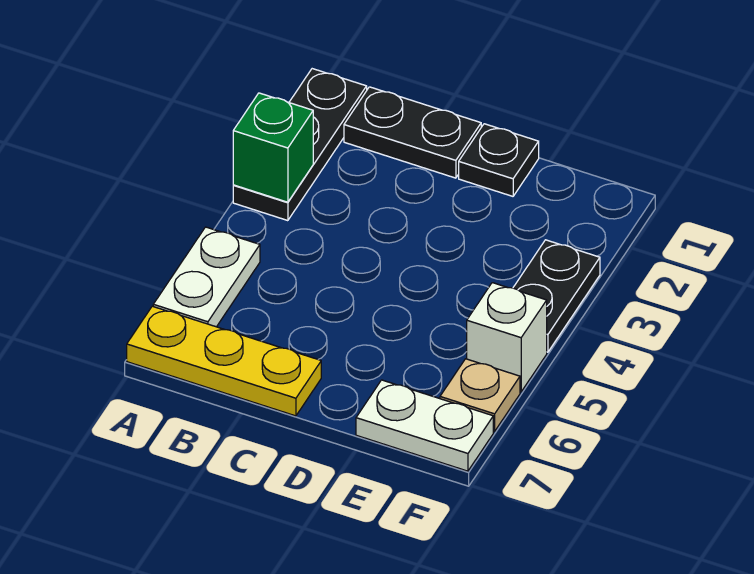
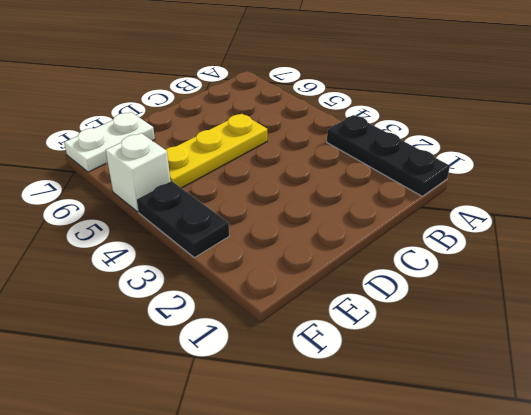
yellow plate C5:E5 level 1 -> yellow plate A7:C7 level 1
none -> white plate A5:A6 level 1
none -> black plate B1:C1 level 1

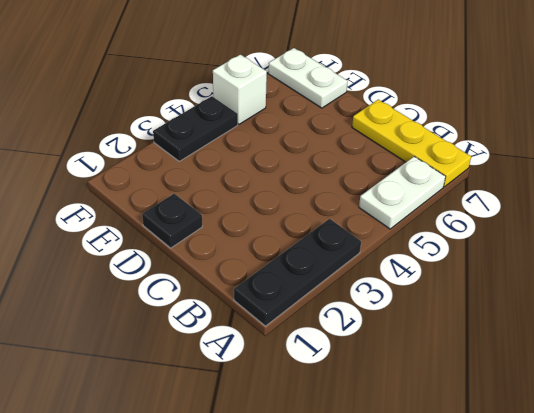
none -> black plate B1:C1 level 1
none -> tan plate F6 level 1

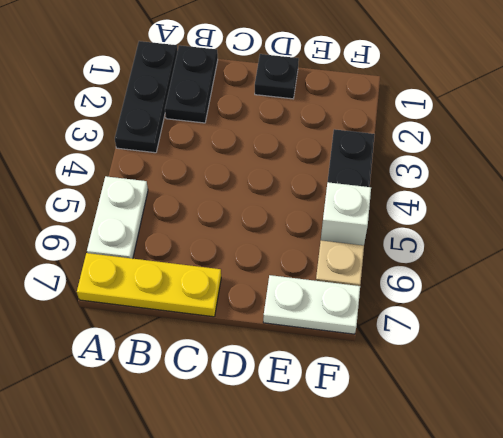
black plate B1:B2 level 1 -> black plate B1:C1 level 1
none -> green brick A3 level 2

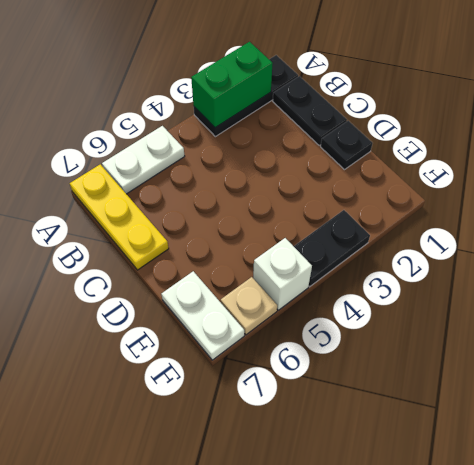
green brick A2:A3 level 2 -> green brick A3 level 2

